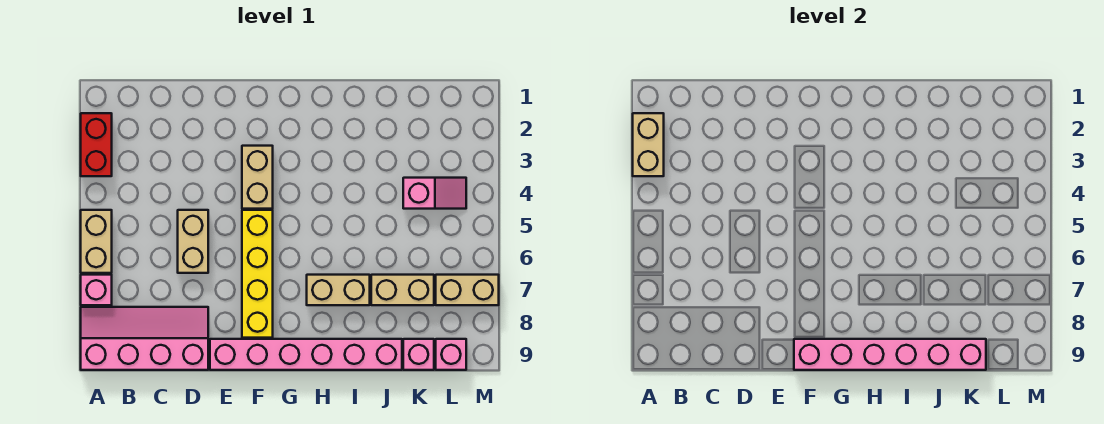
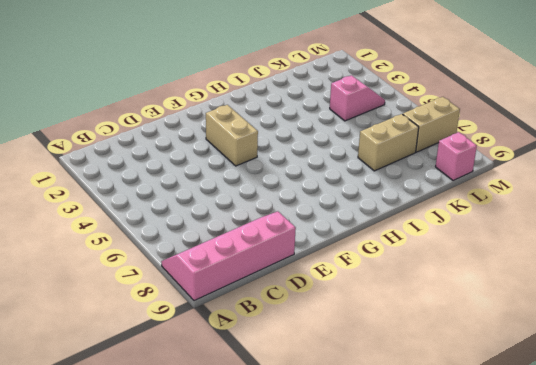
none -> red brick A2:A3 level 1
none -> tan brick A5:A6 level 1
none -> pink brick A7 level 1

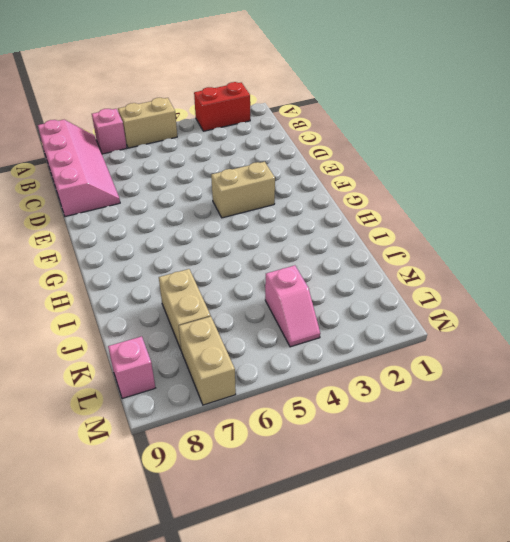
none -> tan brick D5:D6 level 1
none -> pink brick E9:J9 level 1
none -> yellow brick F5:F8 level 1

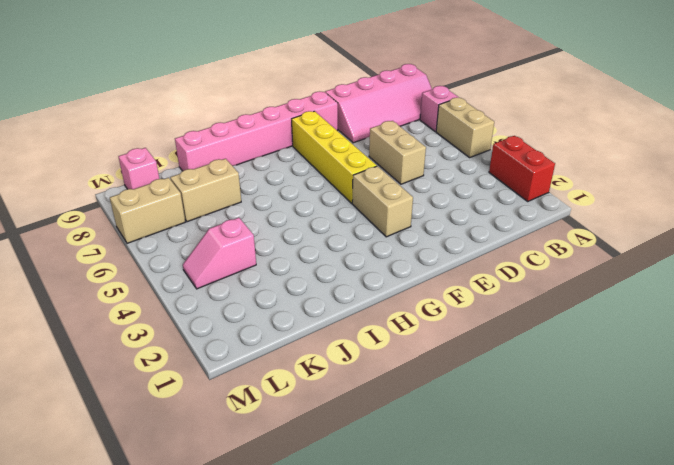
none -> tan brick H7:I7 level 1
none -> pink brick K9 level 1
none -> tan brick A2:A3 level 2

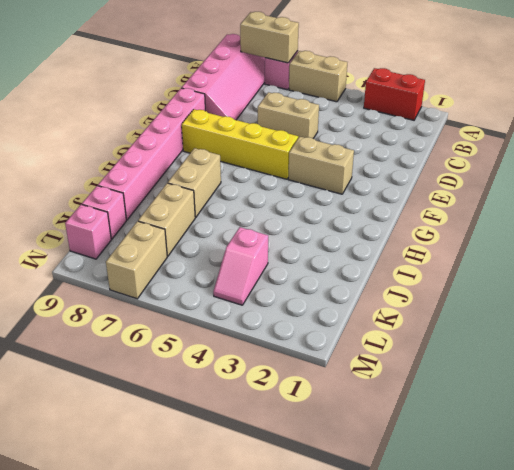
tan brick A7:A8 level 2 -> tan brick A2:A3 level 2
none -> pink brick F9:K9 level 2

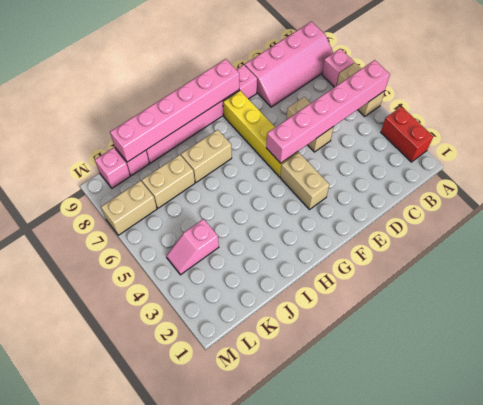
pink brick A5:F5 level 2 -> none
none -> tan brick A2:A3 level 2

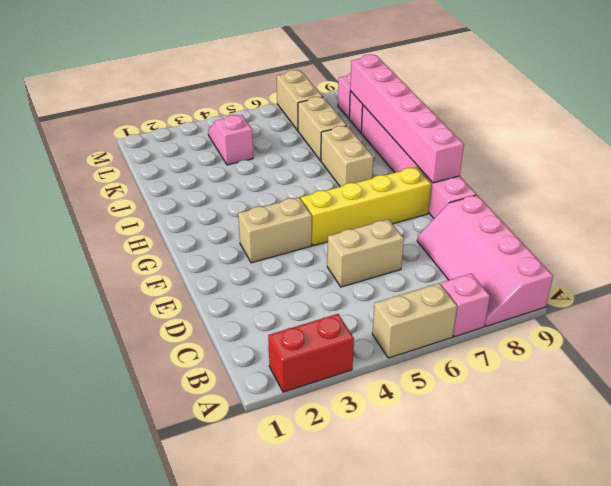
none -> tan brick A2:A3 level 2

